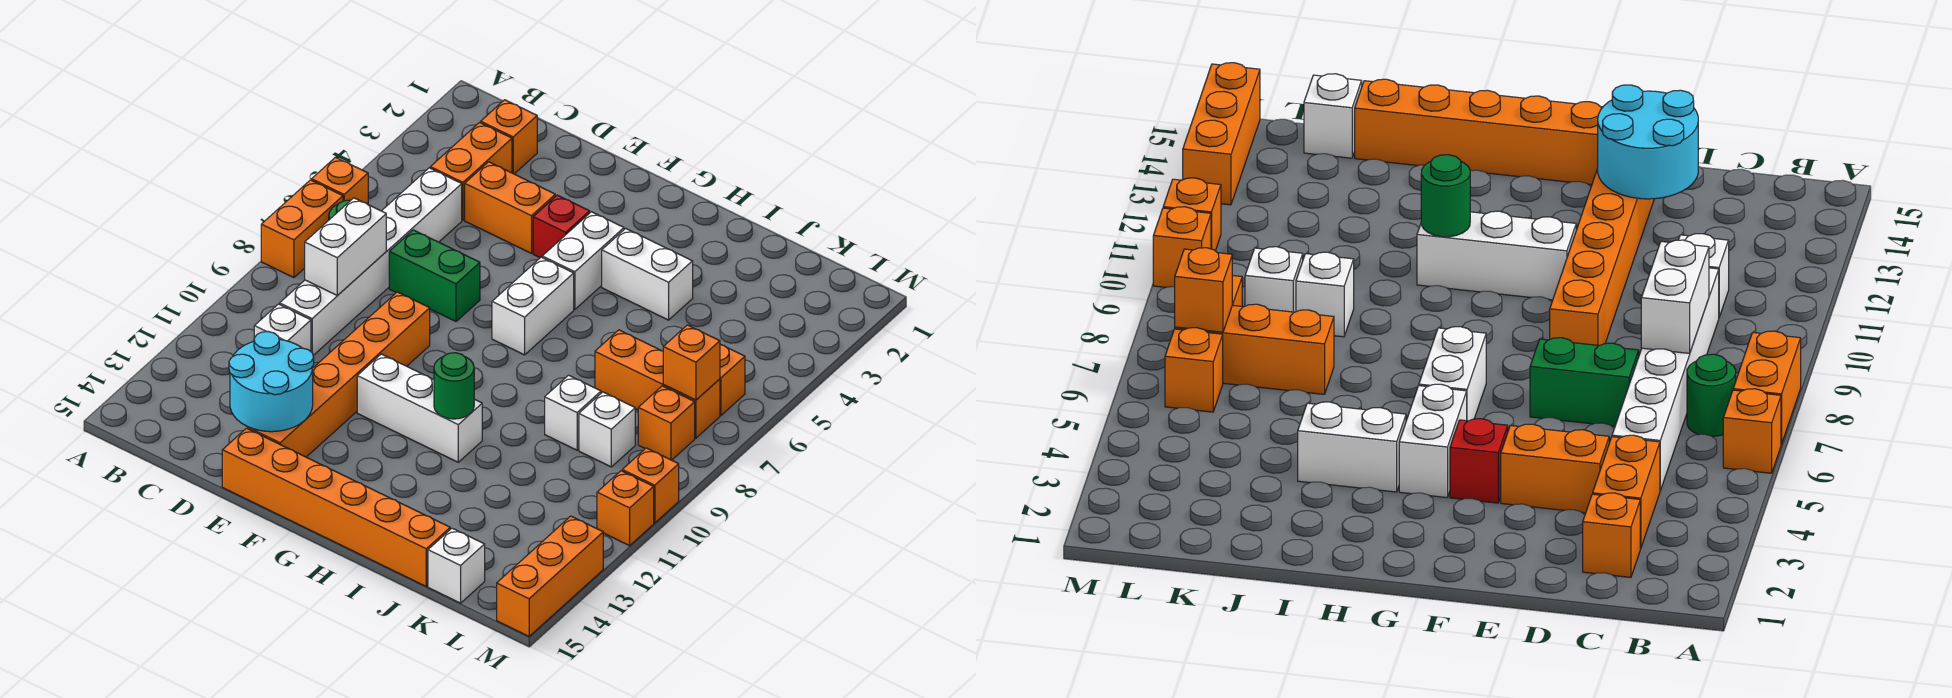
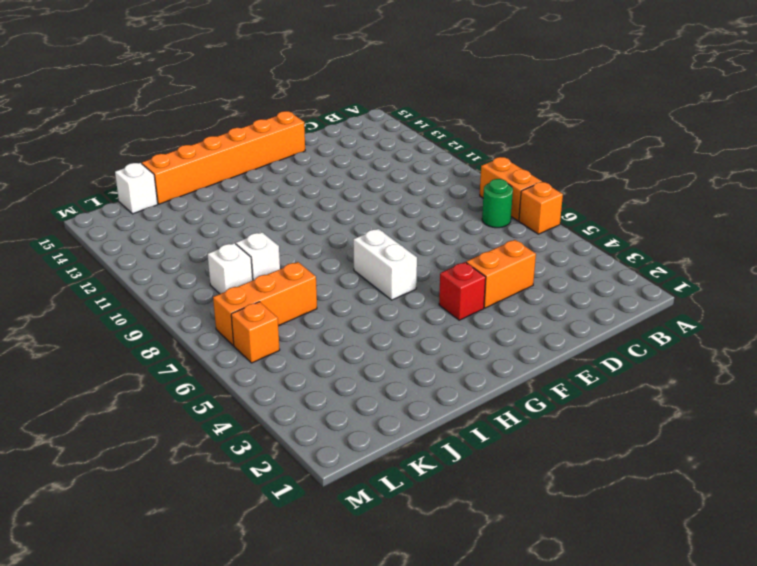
none -> orange brick C2 level 1
none -> orange brick C3:C4 level 1
none -> white brick C5:C10 level 1

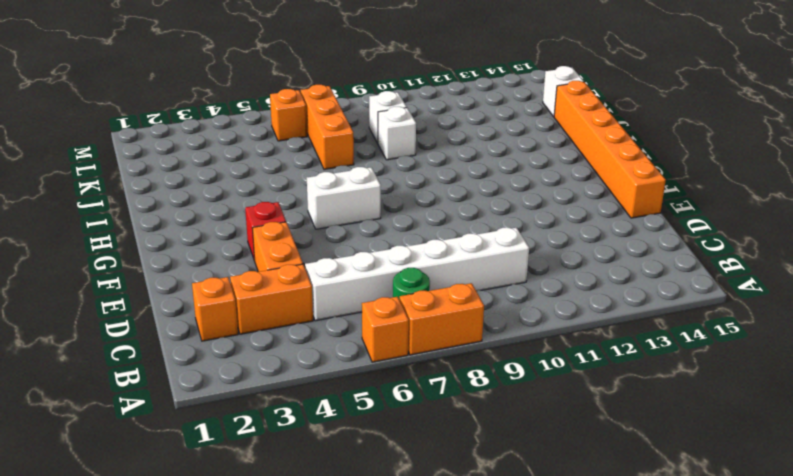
none -> white brick C11 level 1
none -> green brick D7:E7 level 1
none -> orange brick E9:E14 level 1

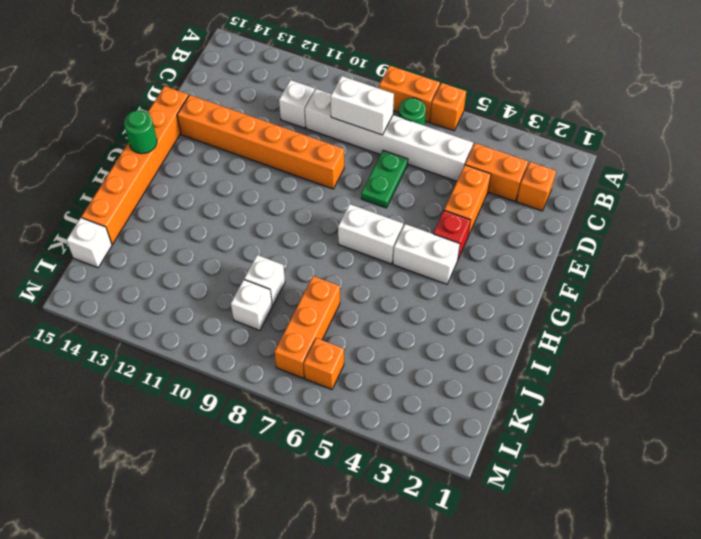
green plate D7:E7 level 1 -> green brick D7:E7 level 1
green round brick G15 level 2 -> green round brick H11 level 2
none -> white brick F11:H11 level 1
none -> white brick H4:I4 level 1
none -> orange brick L8 level 1

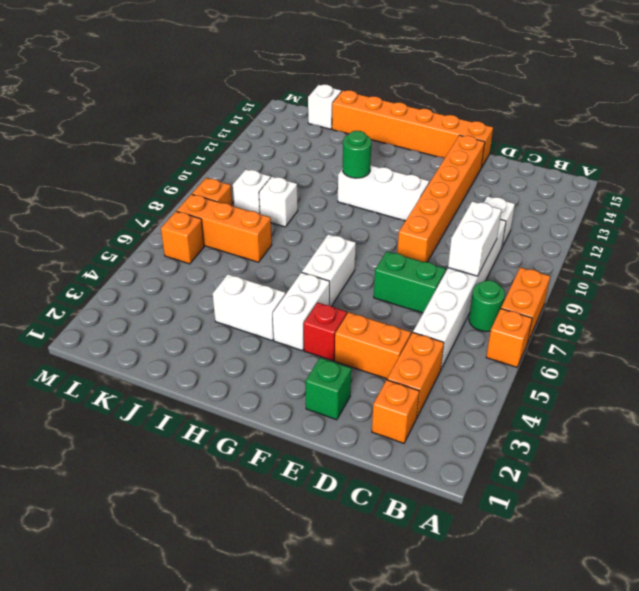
green brick E2 level 1 -> none
none -> orange brick M10 level 1
none -> orange brick M11 level 1
none -> orange brick M13:M15 level 1

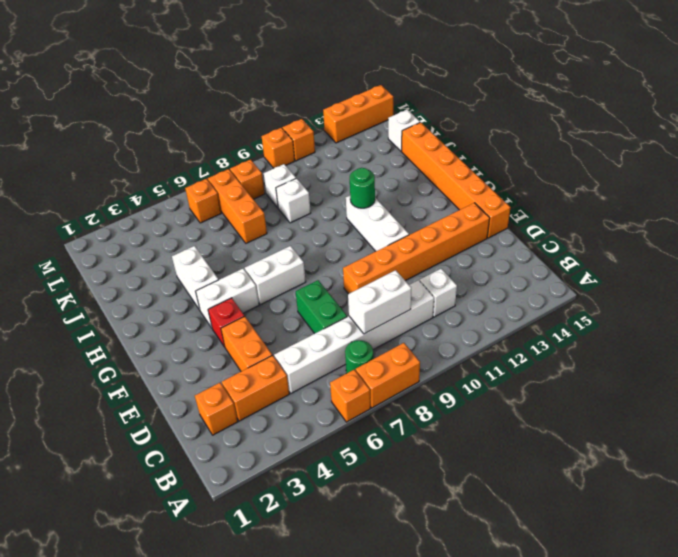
none -> cyan round brick D13:E14 level 2
none -> orange brick L7 level 2

